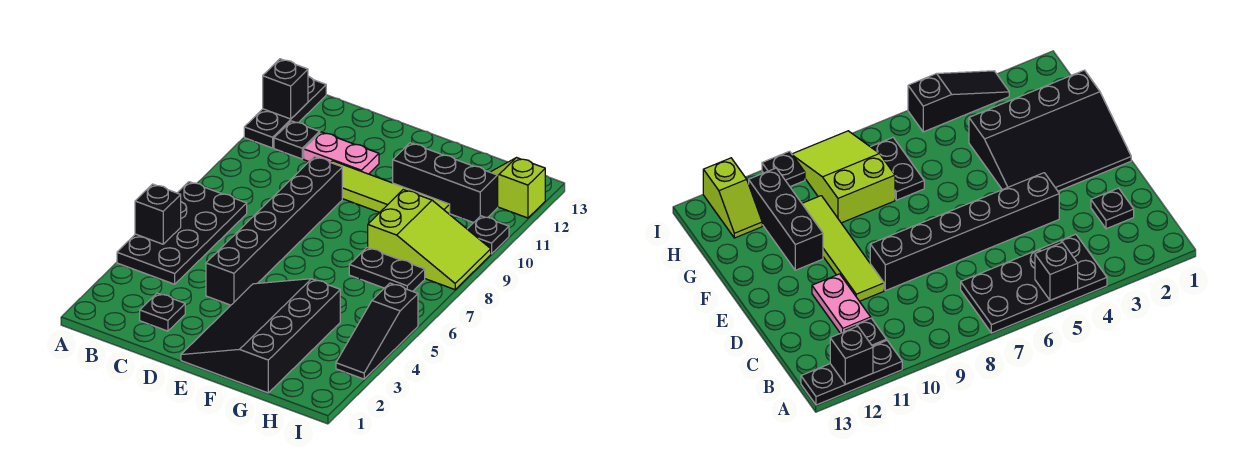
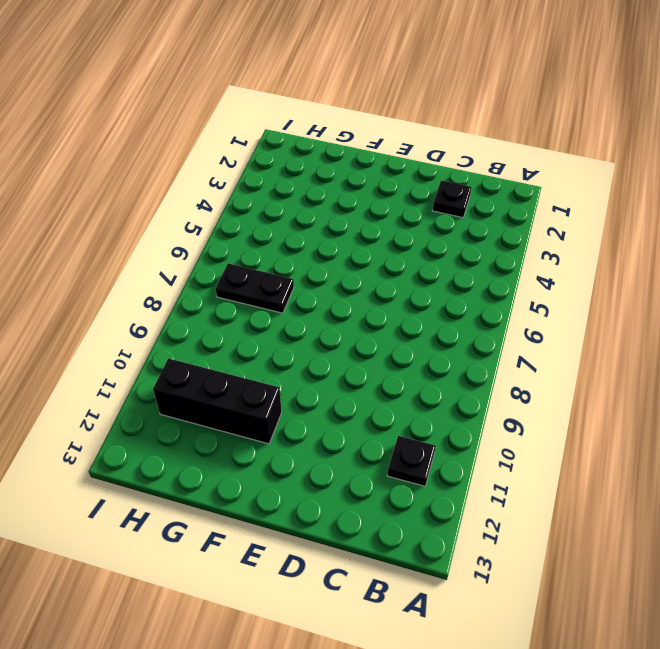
none -> black plate A4:B7 level 1
none -> black plate A11:A13 level 1
none -> pink plate C11:D11 level 1

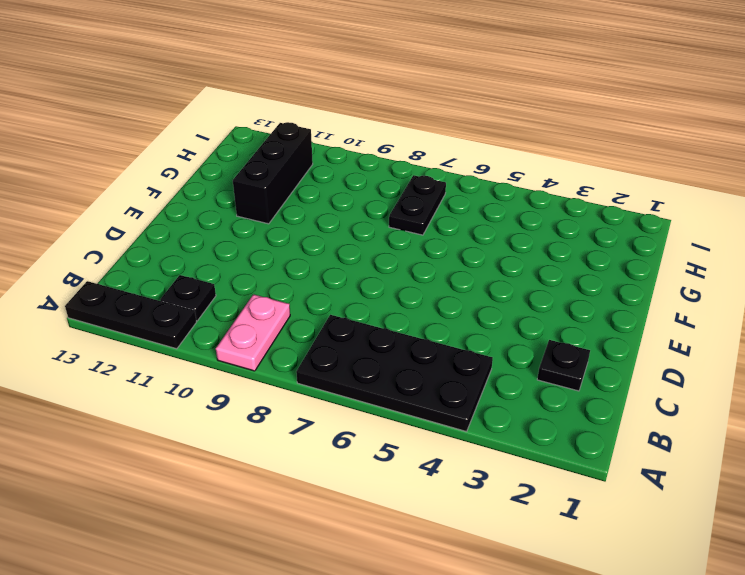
pink plate A9:B9 level 1 -> pink plate C11:D11 level 1
none -> black brick D4:D9 level 1
none -> lime tile D10:G10 level 1
none -> black slope E1:G4 level 1 top G

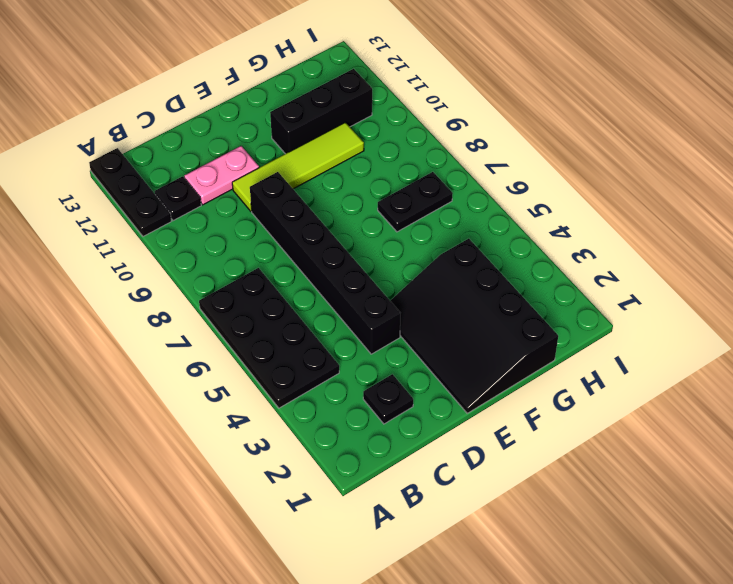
none -> lime slope G8:I9 level 1 top G
none -> lime slope H12:I12 level 1 top I
none -> black slope I3:I5 level 1 top 5

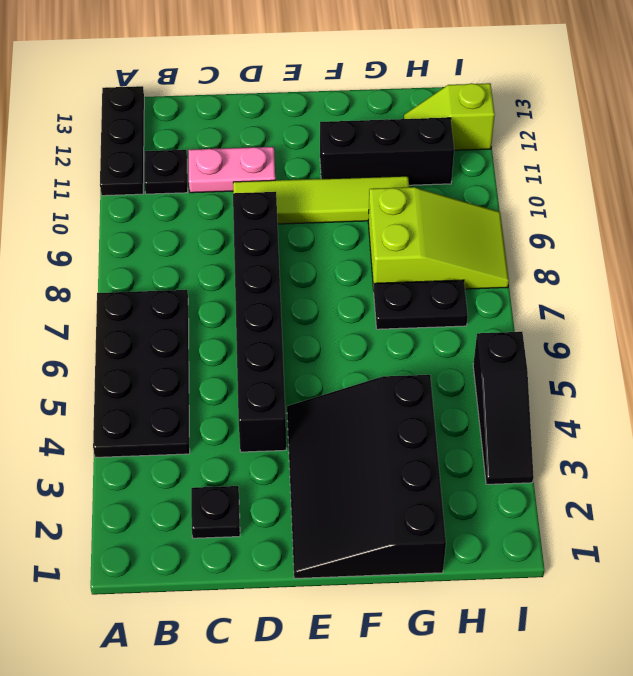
none -> black plate I10 level 1
none -> black brick A5 level 2
none -> black brick A12 level 2

